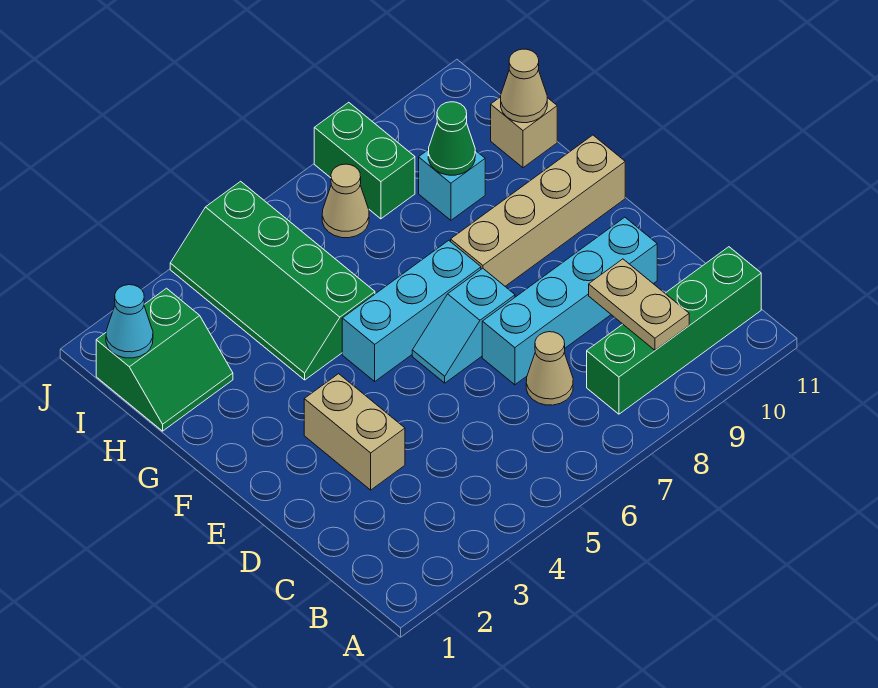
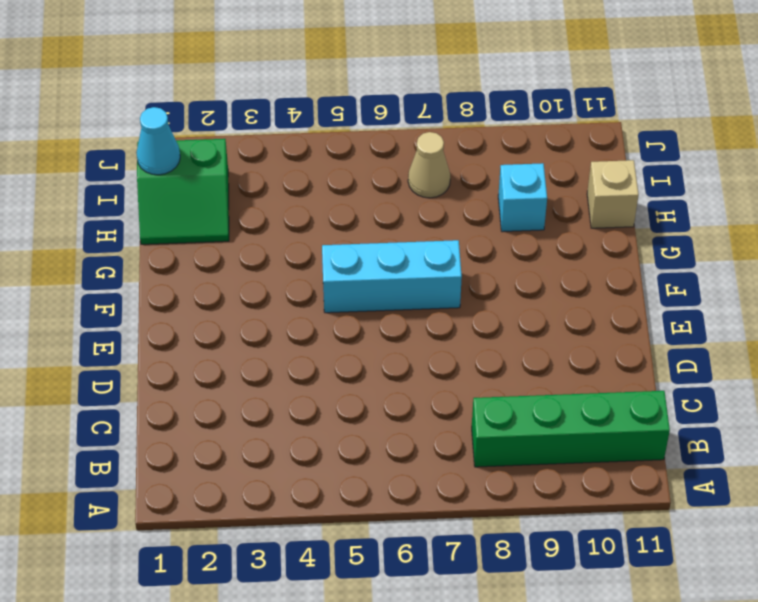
none -> tan cone C7 level 1
none -> tan brick D3:E3 level 1
none -> cyan brick D7:D10 level 1

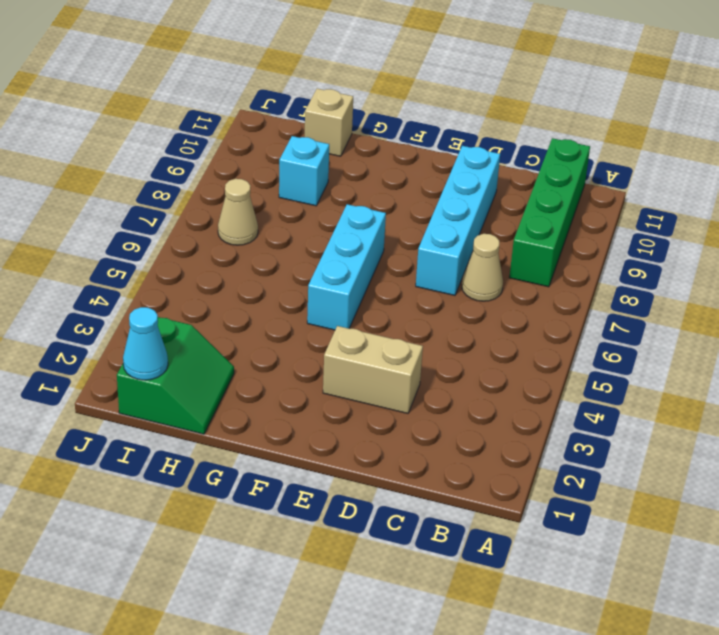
none -> cyan slope E6:E7 level 1 top 7
none -> tan brick F8:F11 level 1
none -> green slope G4:J5 level 1 top 5

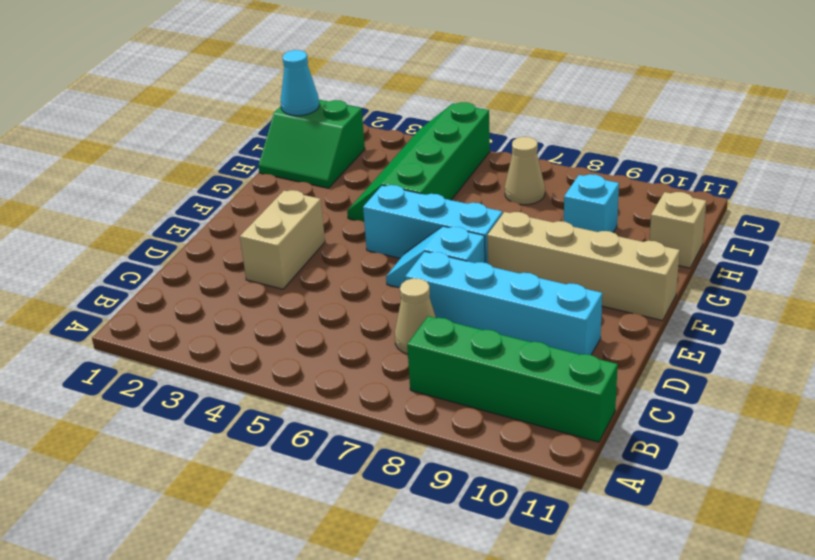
none -> green brick I8:J8 level 1
none -> tan plate B9:C9 level 2
none -> green cone H9 level 2

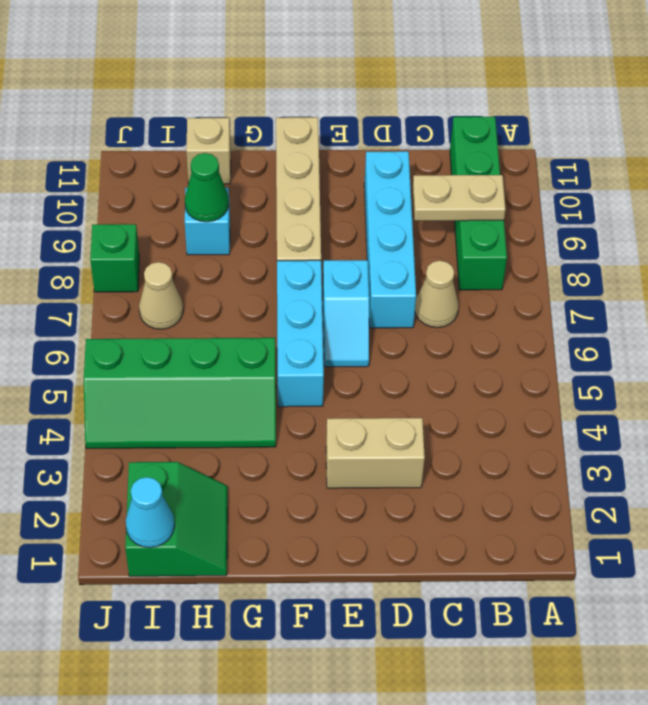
green brick J8 level 1 -> green brick I8:J8 level 1
none -> tan cone H11 level 2

